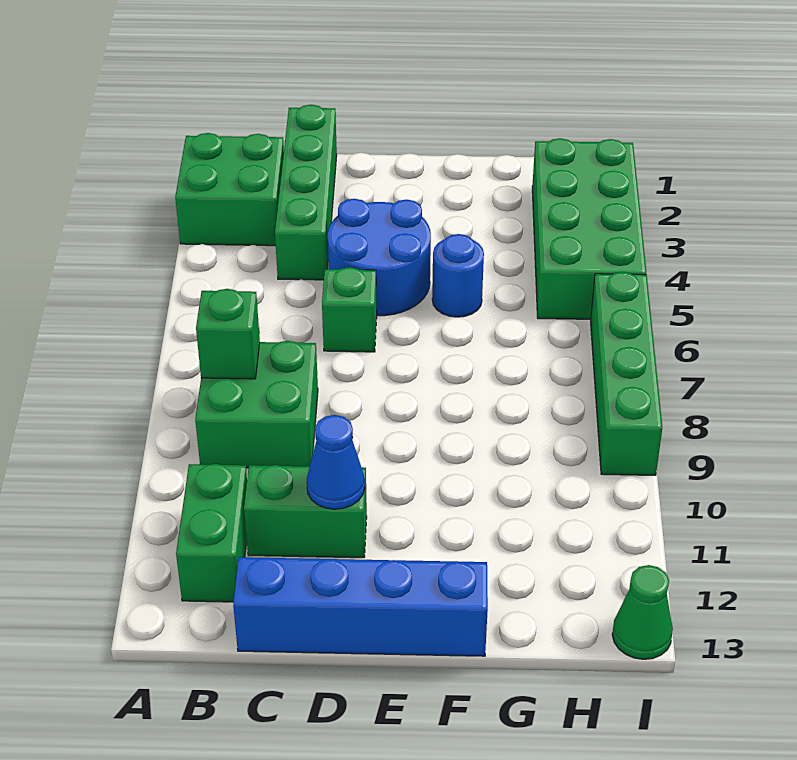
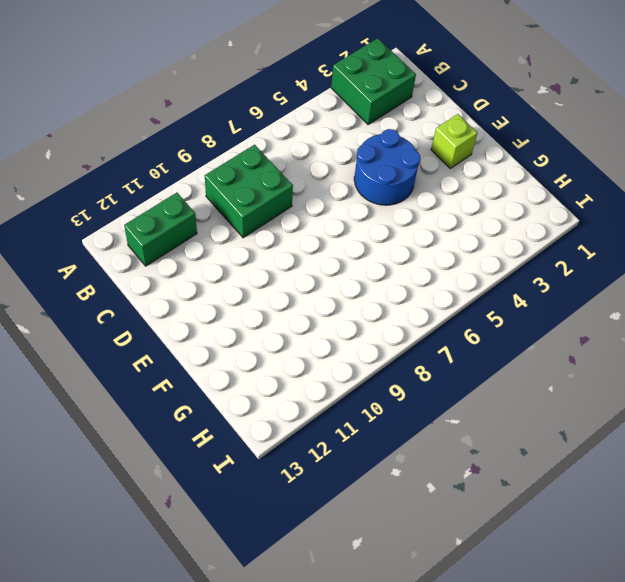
lime brick E2 level 1 -> none
none -> green brick C1:C4 level 1
none -> green brick C11:D11 level 1
none -> blue brick C13:F13 level 1

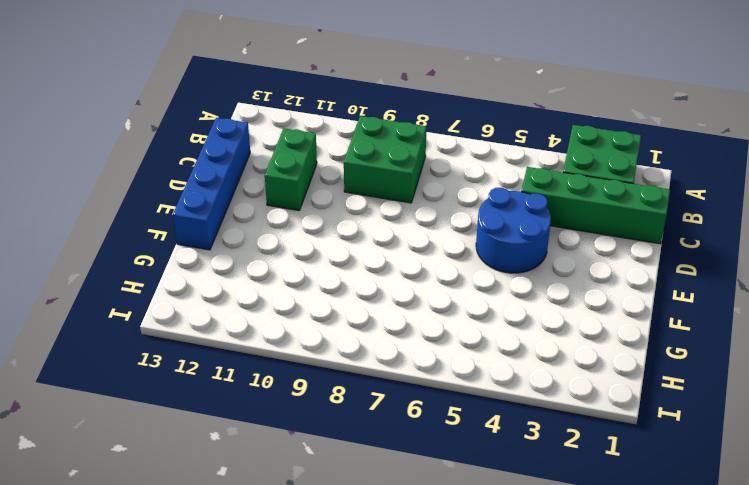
none -> green brick B11:B12 level 1
none -> green brick D6 level 1
none -> blue round brick F5 level 1

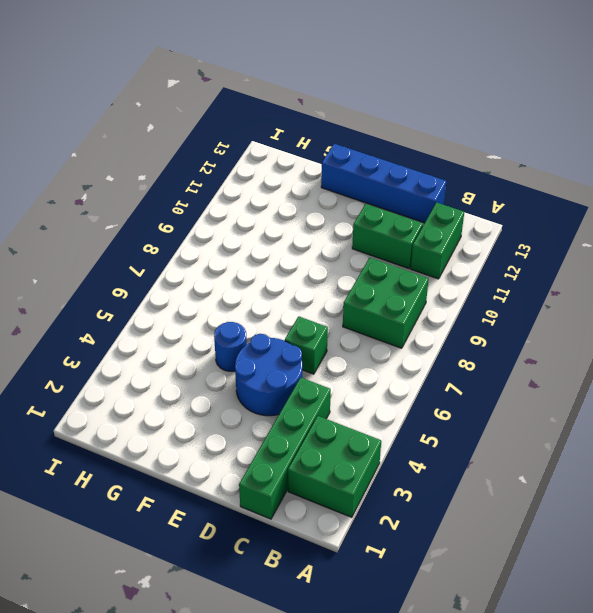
none -> green brick H2:I5 level 1
none -> green brick I6:I9 level 1
none -> green cone I13 level 1

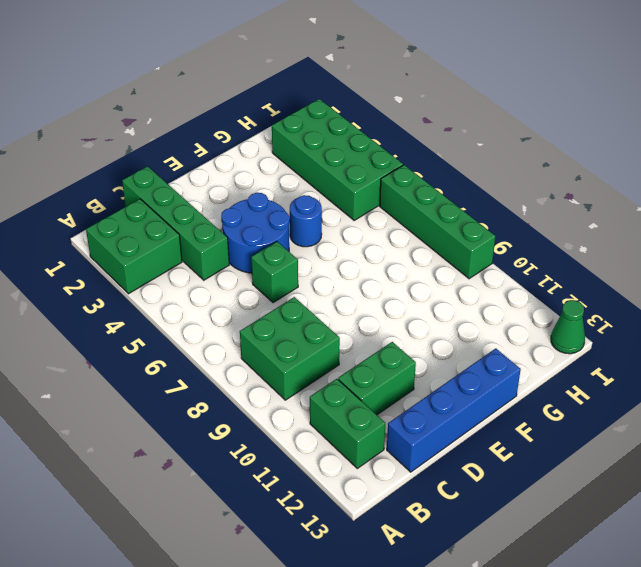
none -> green brick B8 level 2
none -> blue cone D11 level 2

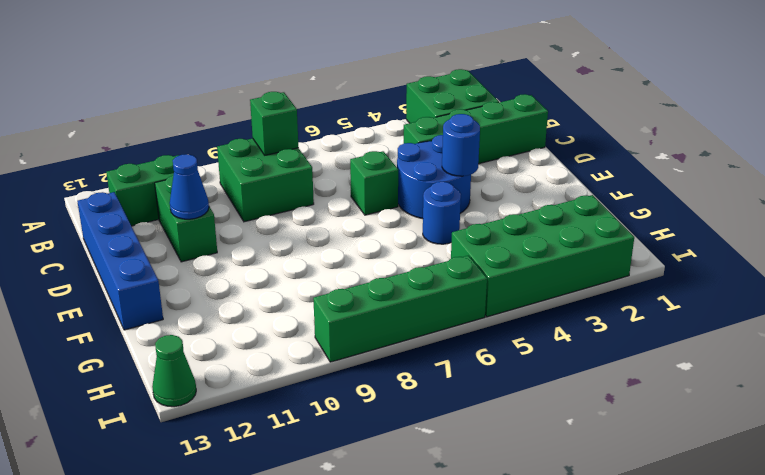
blue round brick E4 level 2 -> none

